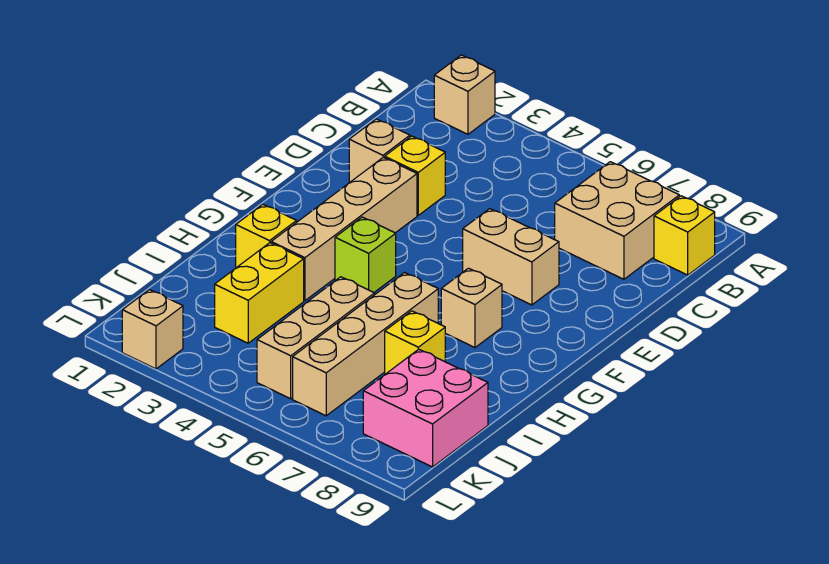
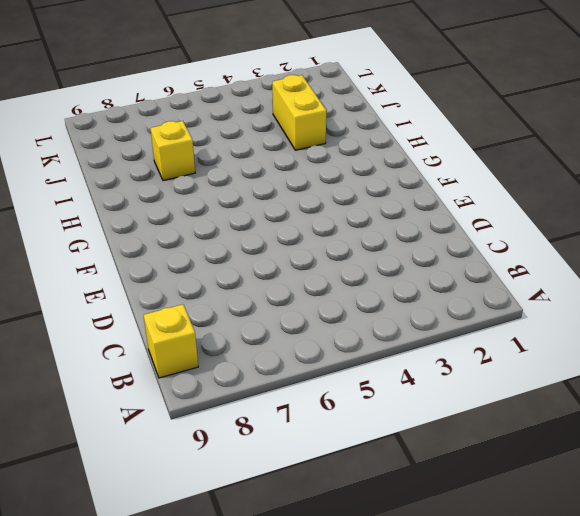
none -> tan brick A2 level 1
none -> tan brick B7:C8 level 1
none -> tan brick D2 level 1

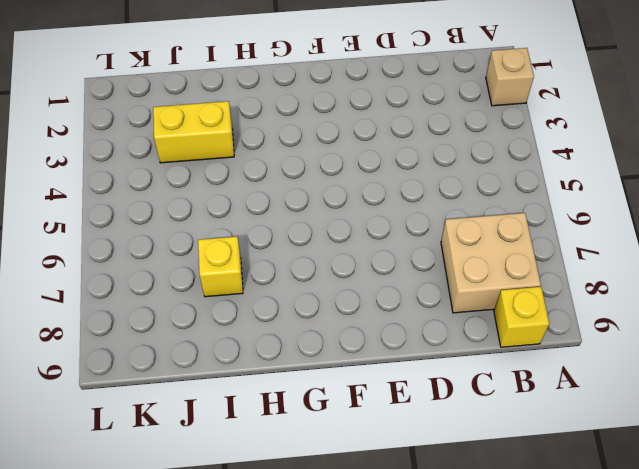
none -> tan brick D2 level 1
none -> yellow brick D3 level 1
none -> tan brick E3:H3 level 1

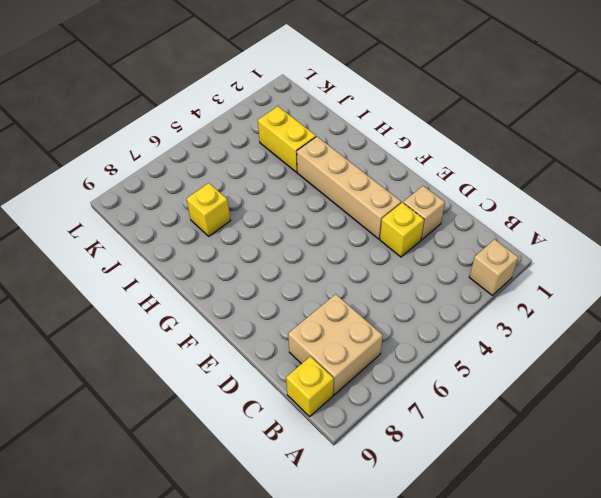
none -> tan brick E6:E7 level 1
none -> lime brick G4 level 1
none -> tan brick G7 level 1

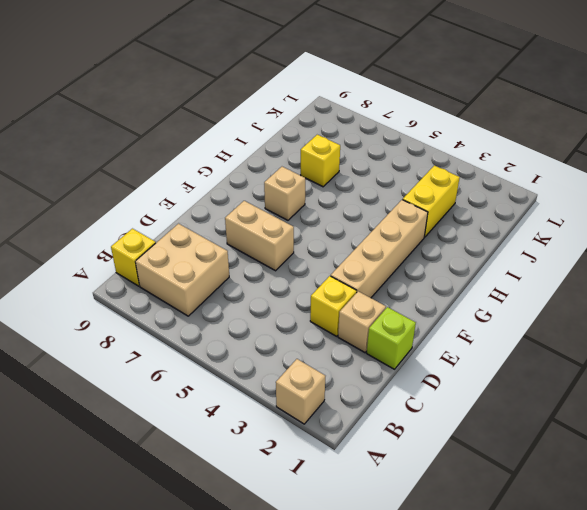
lime brick D1 level 1 -> lime brick G4 level 1
none -> yellow brick H2 level 1
none -> tan brick H6:K6 level 1
none -> tan brick I5:K5 level 1

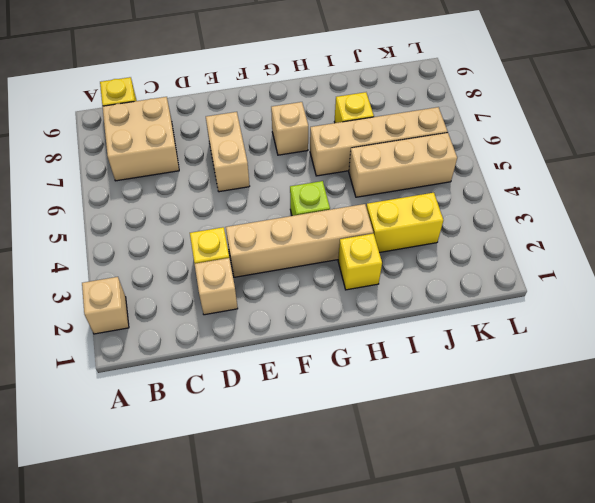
none -> pink brick J8:K9 level 1
none -> tan brick L2 level 1

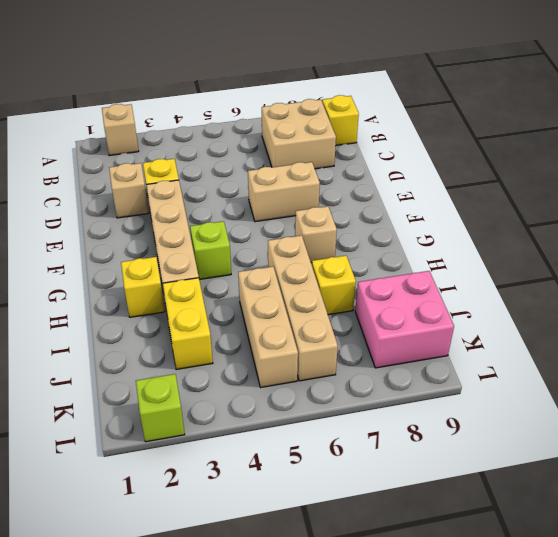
lime brick L2 level 1 -> tan brick L2 level 1

